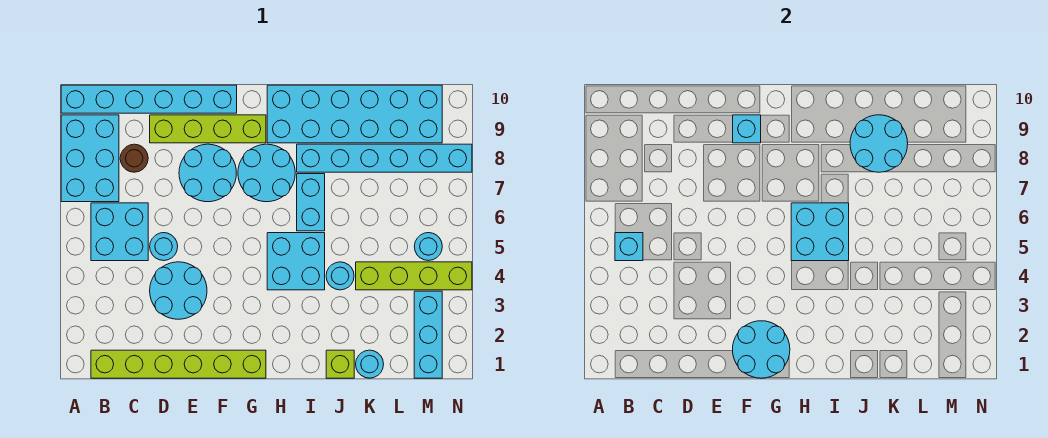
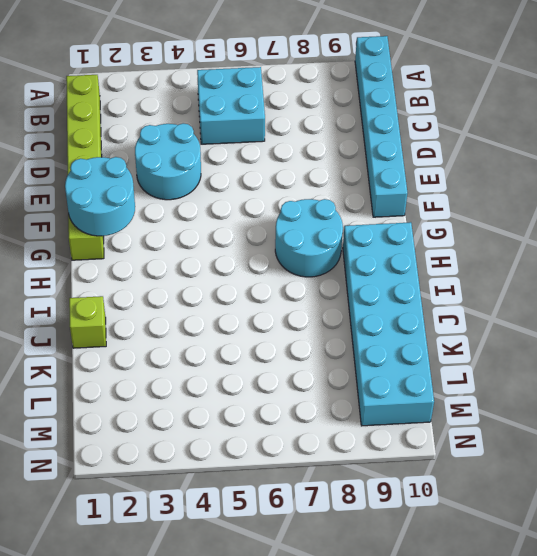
none -> cyan brick A7:B9 level 1
none -> brown round brick C8 level 1
none -> cyan round brick D5 level 1

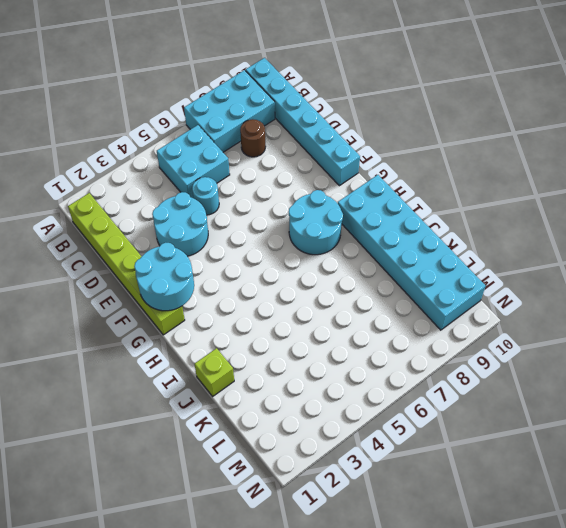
none -> lime brick D9:G9 level 1
none -> cyan round brick E7:F8 level 1
none -> cyan brick H4:I5 level 1

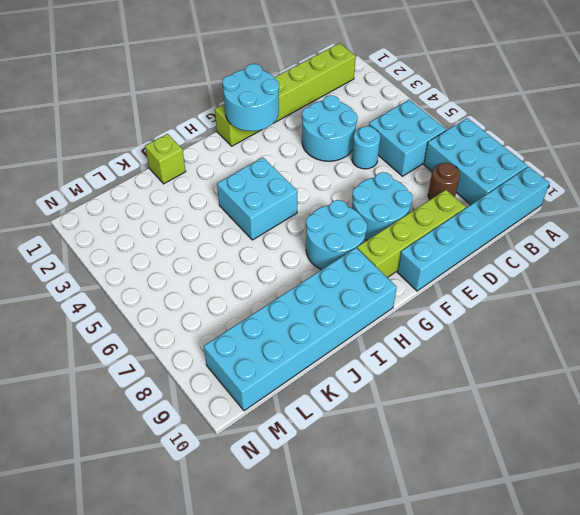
none -> cyan brick I6:I7 level 1
none -> cyan brick I8:N8 level 1
none -> cyan round brick J4 level 1

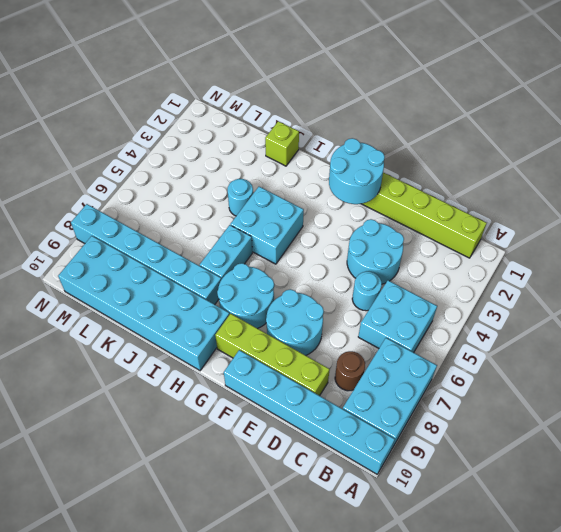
none -> cyan round brick K1 level 1
none -> lime brick K4:N4 level 1
none -> cyan brick M1:M3 level 1

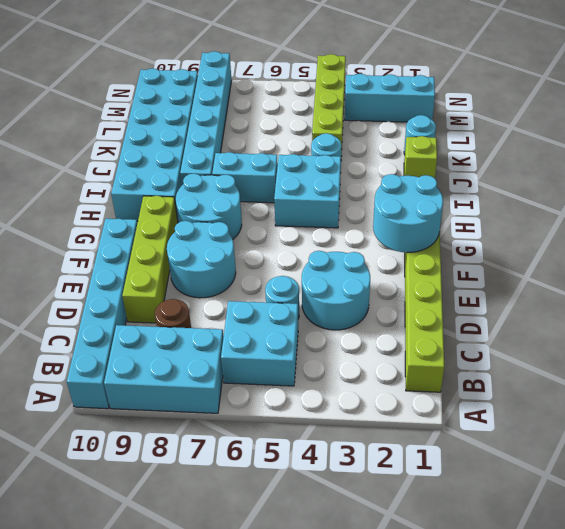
none -> cyan round brick M5 level 1
none -> cyan brick B5 level 2
none -> cyan brick F9 level 2

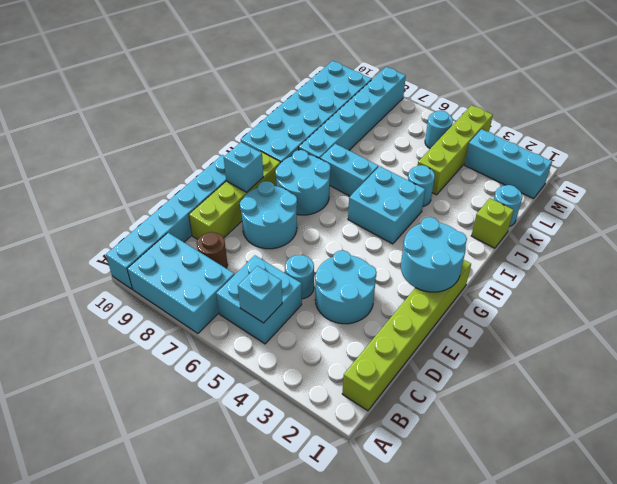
none -> cyan brick H5:I6 level 2
none -> cyan round brick J8:K9 level 2

